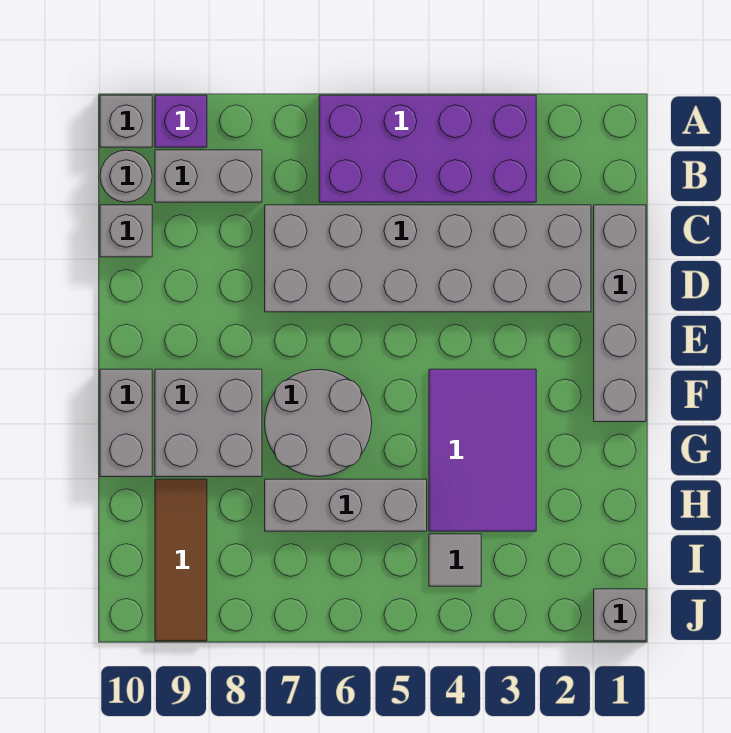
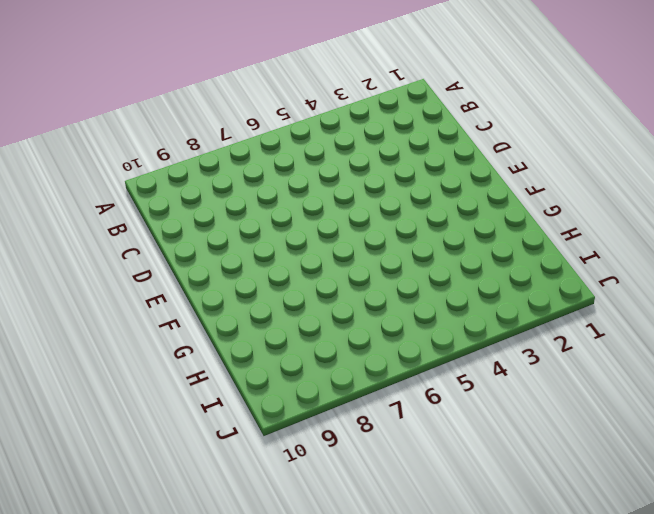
none -> purple brick A3:B6 level 1
none -> purple brick A9 level 1
none -> grey brick A10 level 1

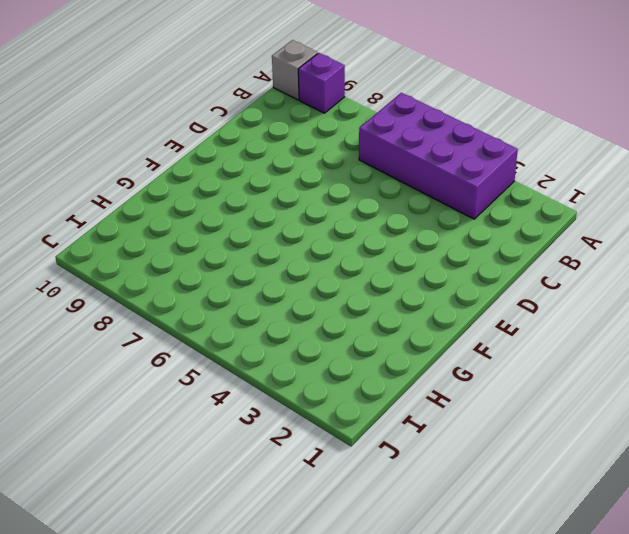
none -> grey brick B8:B9 level 1
none -> grey round brick B10 level 1
none -> grey brick C1:F1 level 1

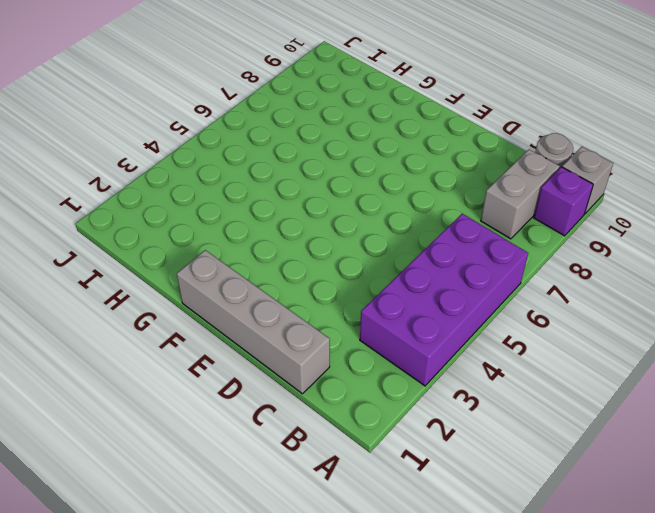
none -> grey brick C2:D7 level 1
none -> grey brick C10 level 1
none -> purple tile F3:H4 level 1

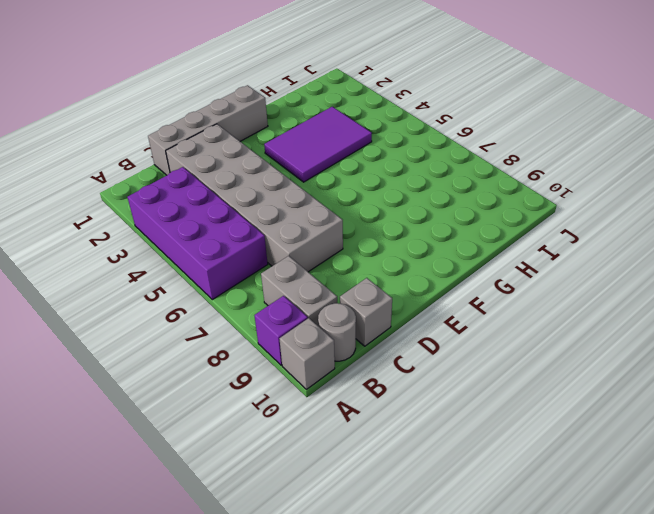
none -> grey round brick F6:G7 level 1
none -> grey brick F8:G9 level 1
none -> grey brick F10:G10 level 1

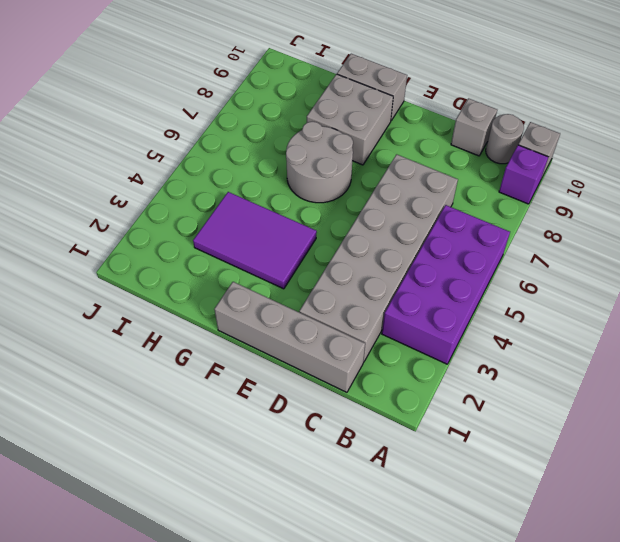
none -> grey brick B8:B9 level 1
none -> grey brick H5:H7 level 1
none -> brown tile H9:J9 level 1

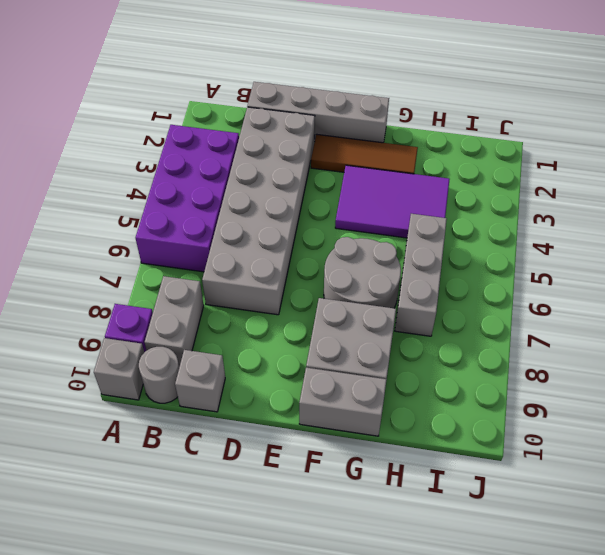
brown tile E2:G2 level 1 -> brown tile H9:J9 level 1
none -> grey tile I4 level 1
none -> grey brick J1 level 1

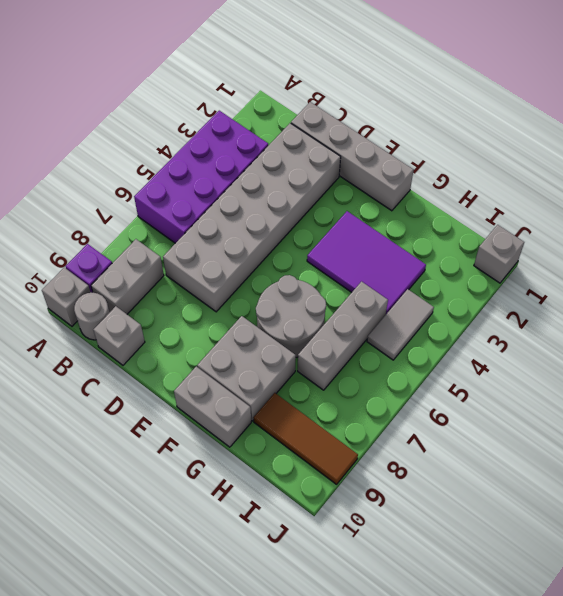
grey tile I4:I5 level 1 -> grey tile I4 level 1

